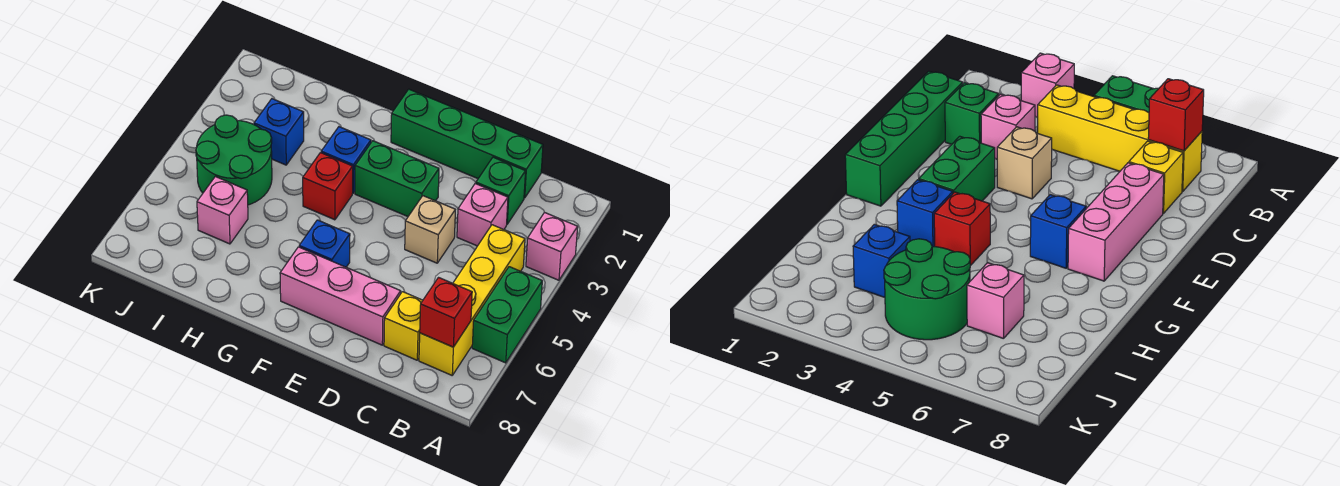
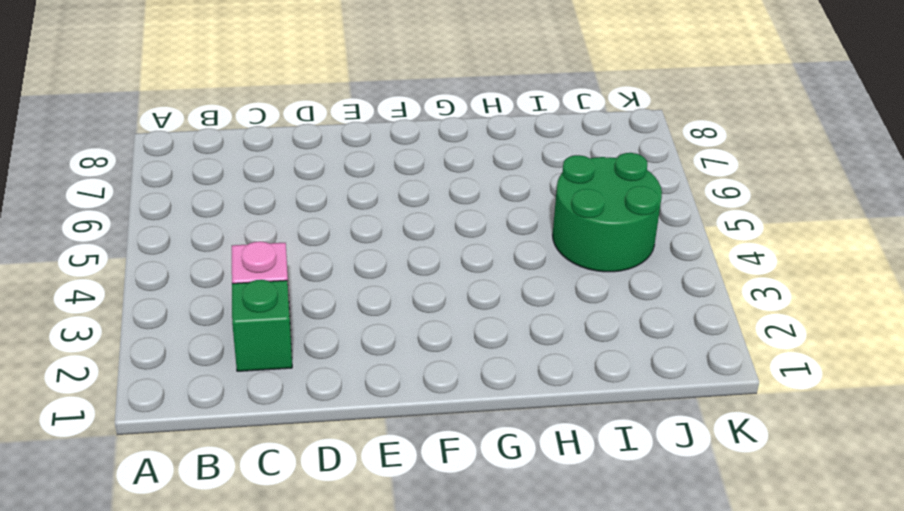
none -> pink brick A3 level 1
none -> green brick A5:A6 level 1
none -> yellow brick B4:B7 level 1

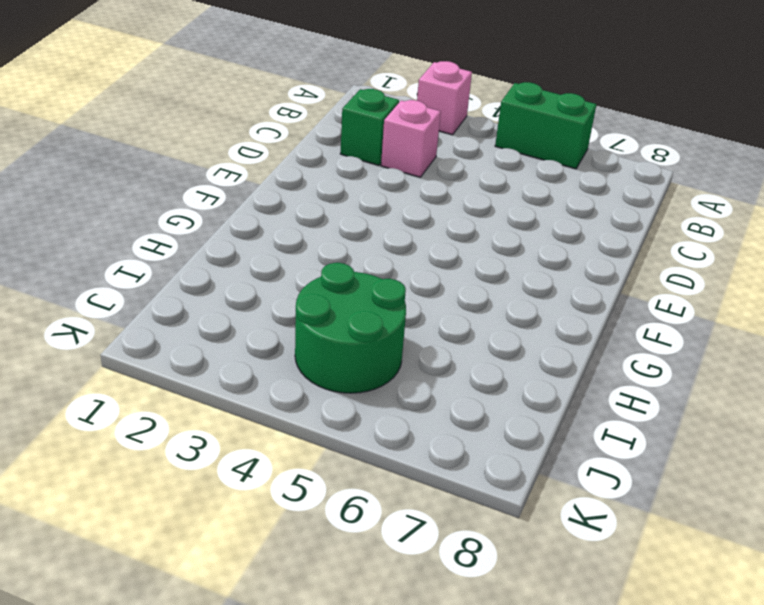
none -> yellow brick B4:B7 level 1
none -> green brick C1:F1 level 1
none -> yellow brick C7 level 1

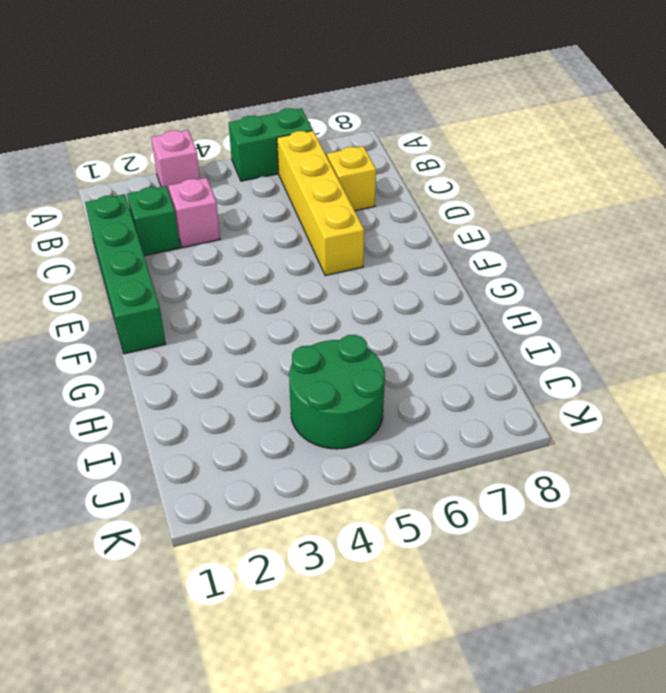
yellow brick B6:E6 level 1 -> yellow brick B4:B7 level 1
none -> tan brick D4 level 1
none -> pink brick D7:F7 level 1
none -> green brick E3:F3 level 1

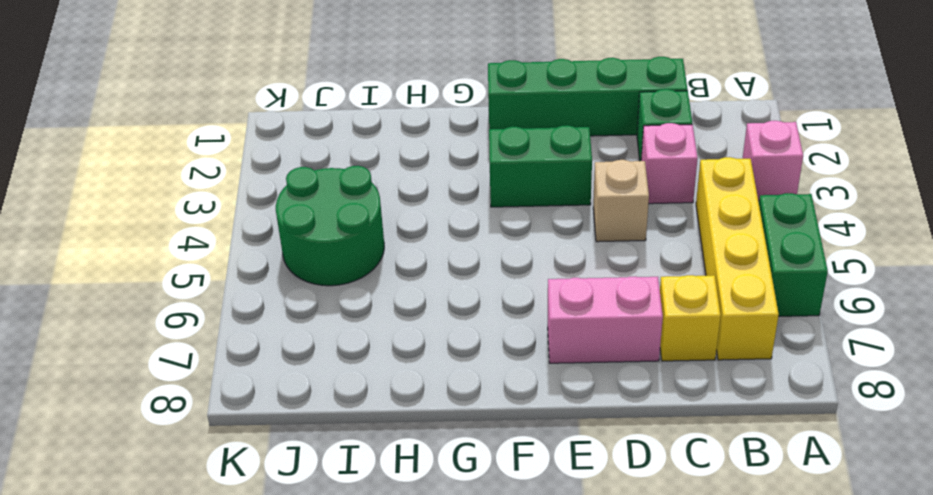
pink brick D7:E7 level 1 -> pink brick D7:F7 level 1
none -> blue brick F6 level 1
none -> blue brick G3 level 1
none -> red brick G4 level 1

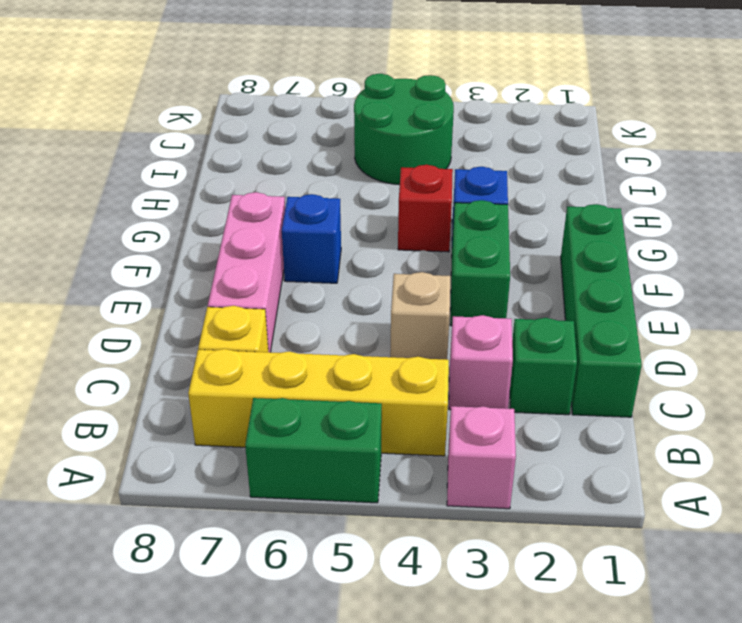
none -> blue brick I3 level 1
none -> pink brick I6 level 1
none -> red brick B7 level 2

